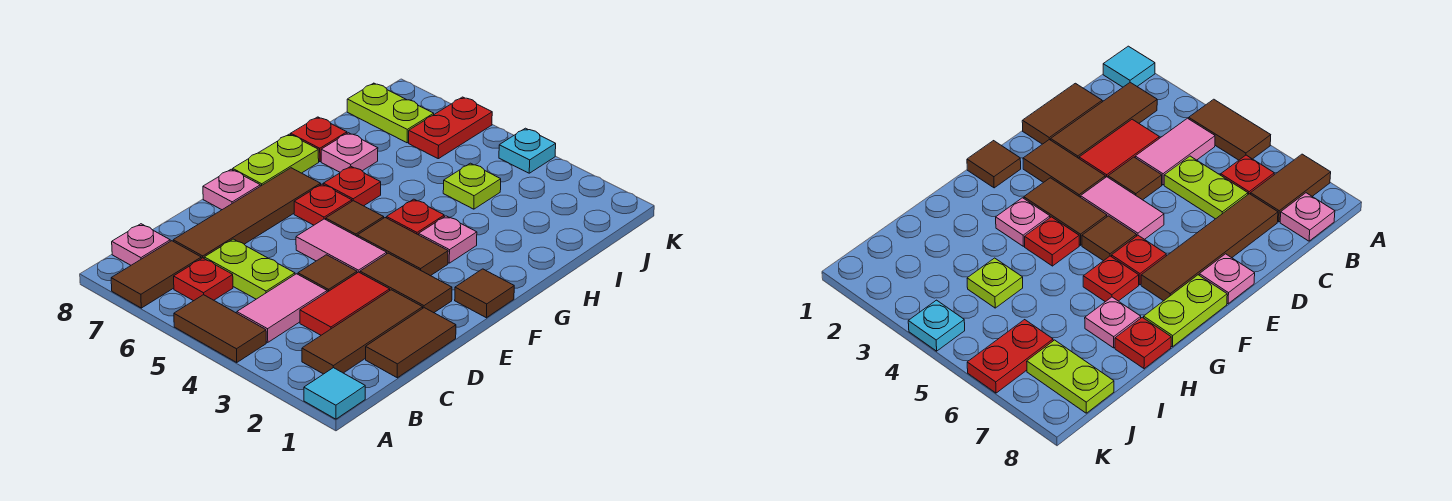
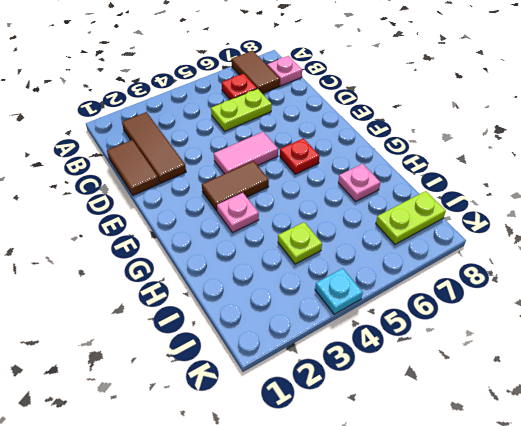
none -> cyan tile A1 level 1
none -> brown tile A4:A5 level 1
none -> pink tile B4:C4 level 1

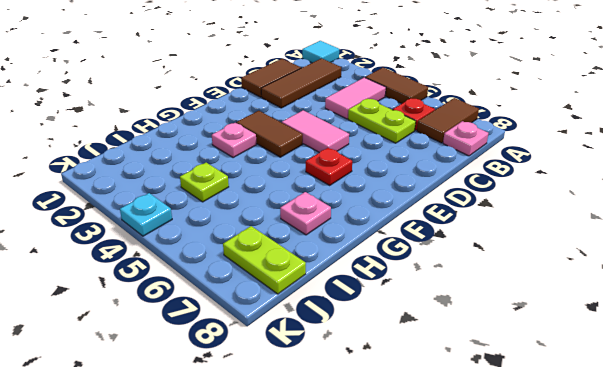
none -> red tile C3:D3 level 1
none -> brown tile C7:F7 level 1
none -> brown tile D4 level 1

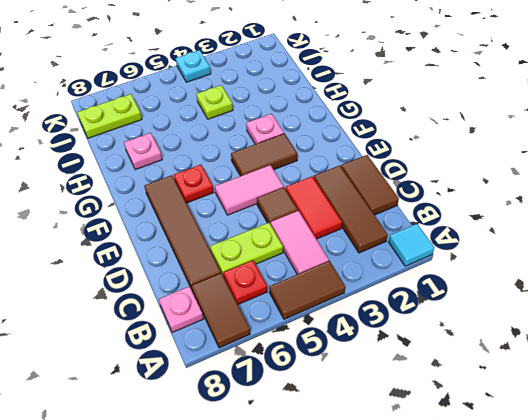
none -> brown tile E2:E3 level 1
none -> pink plate E8 level 1
none -> brown tile F1 level 1

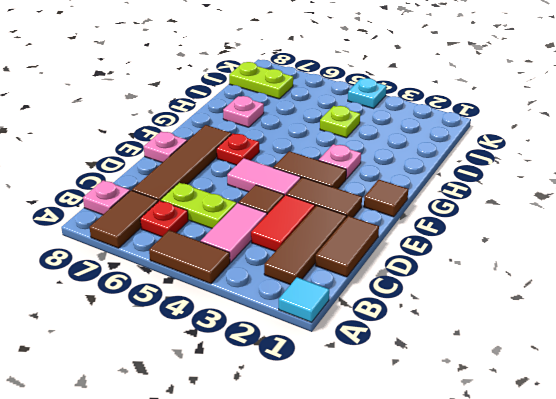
none -> brown tile F5 level 1
none -> lime plate F8:G8 level 1
none -> red plate G4 level 1

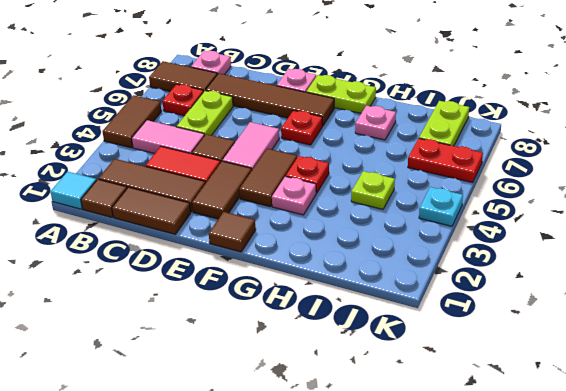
brown tile B1 level 1 -> brown tile F5 level 1
none -> red plate G6 level 1
none -> red plate H8 level 1

